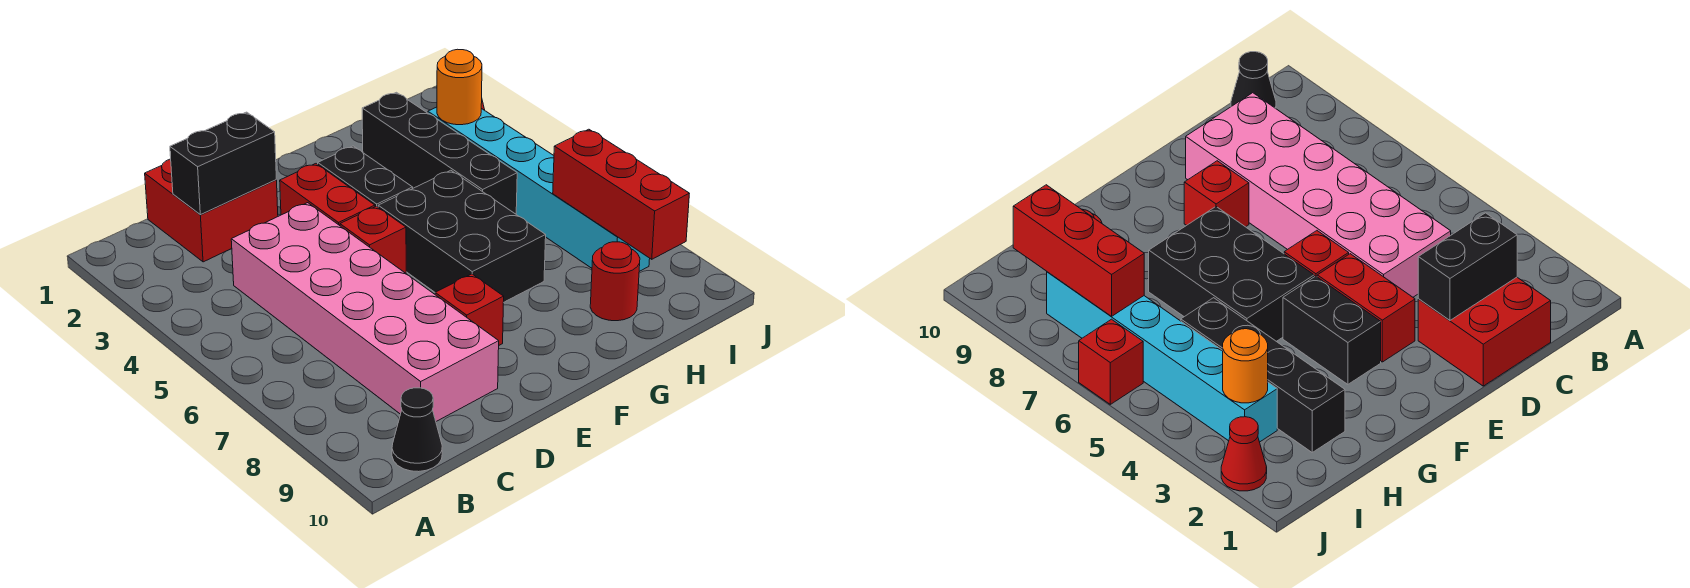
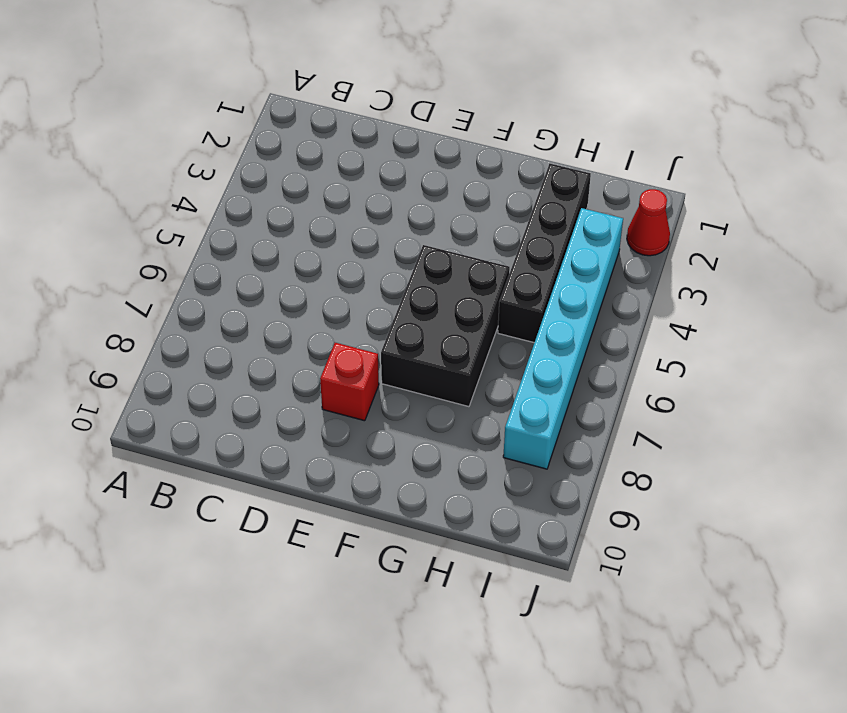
none -> black cone B10 level 1
none -> red brick C1:D2 level 1
none -> pink brick C4:D9 level 1

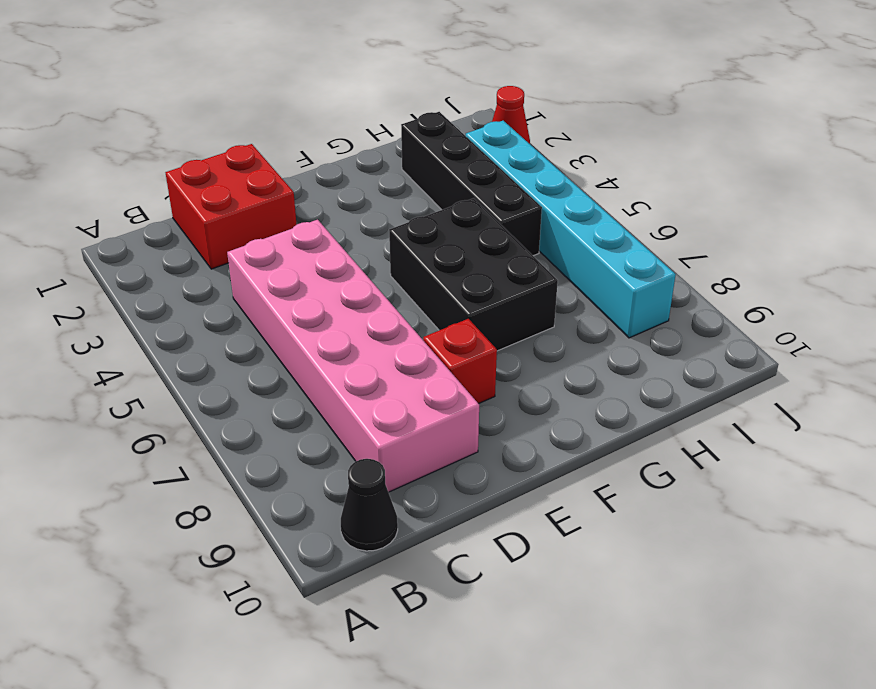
none -> red brick E3:E4 level 1
none -> red brick E5 level 1
none -> black brick F3:F4 level 1

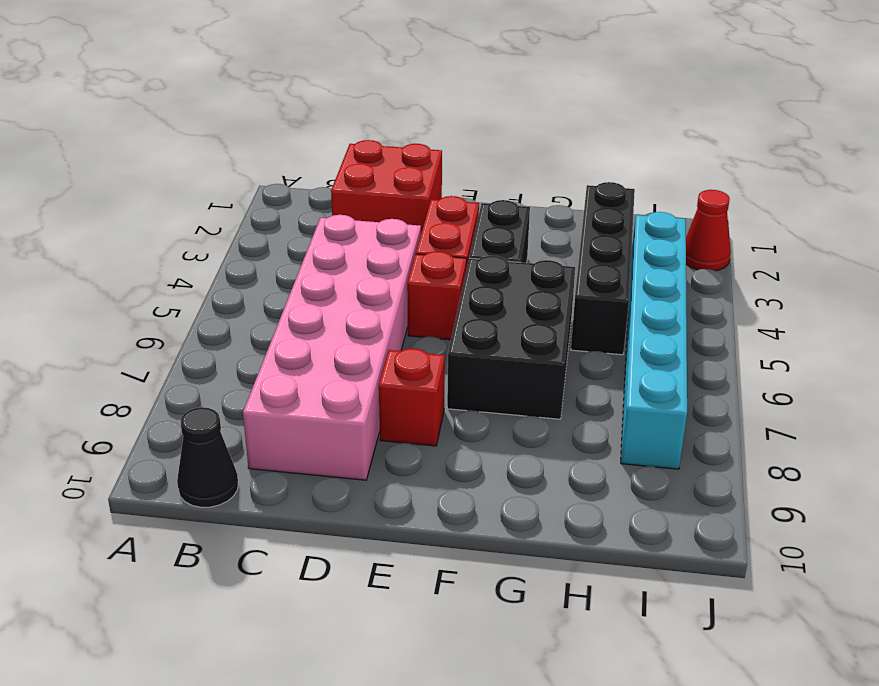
none -> red round brick H9 level 1
none -> red brick J6 level 1
none -> black brick C2:D2 level 2

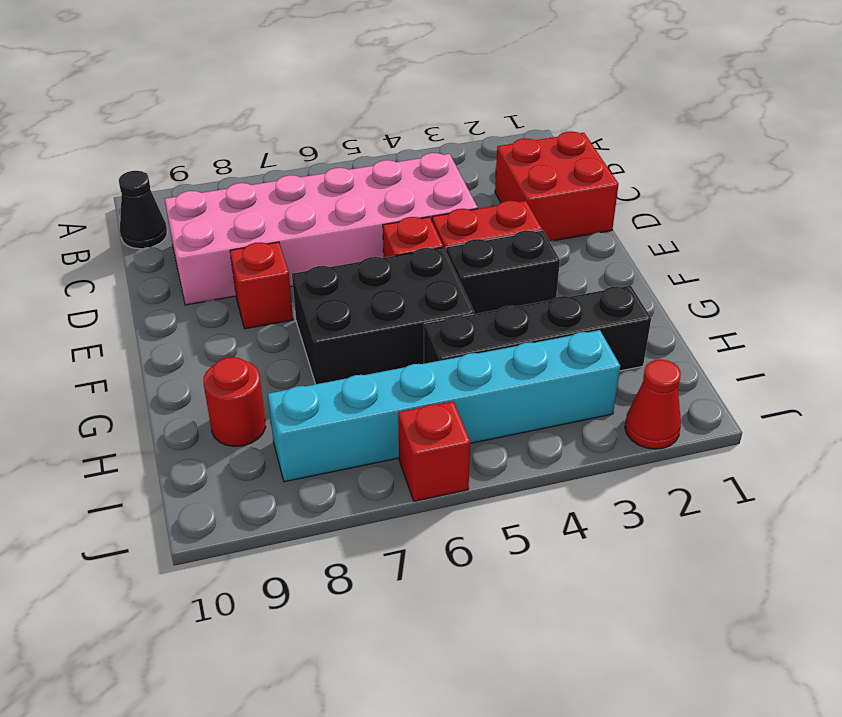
none -> black brick C2:D2 level 2
none -> orange round brick I3 level 2
none -> red brick I7:I9 level 2

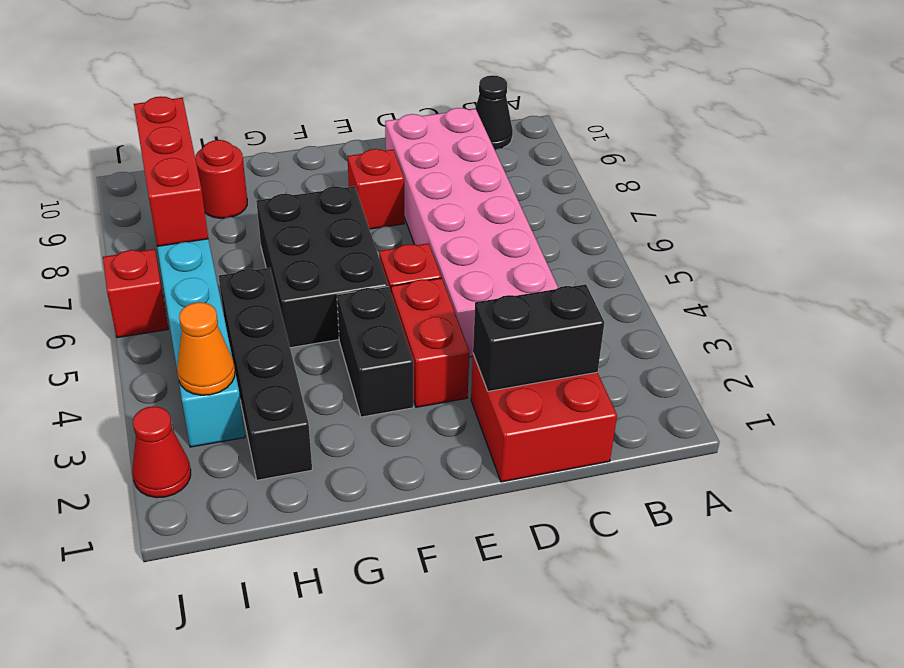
orange cone I3 level 2 -> orange round brick I3 level 2

